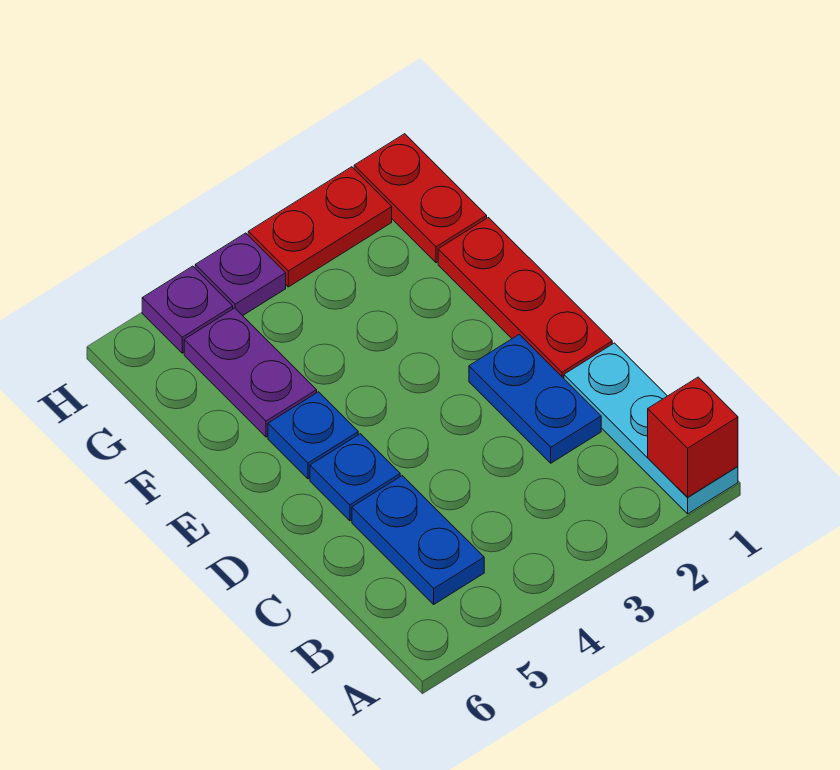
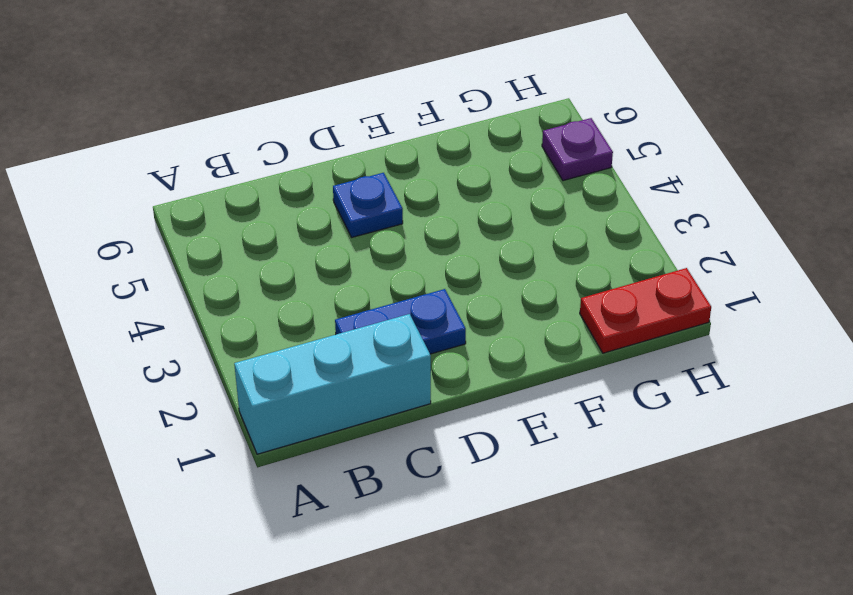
cyan brick A1:C1 level 1 -> cyan plate A1:C1 level 1
none -> blue plate B5:C5 level 1
none -> red plate D1:F1 level 1
none -> blue plate E5 level 1

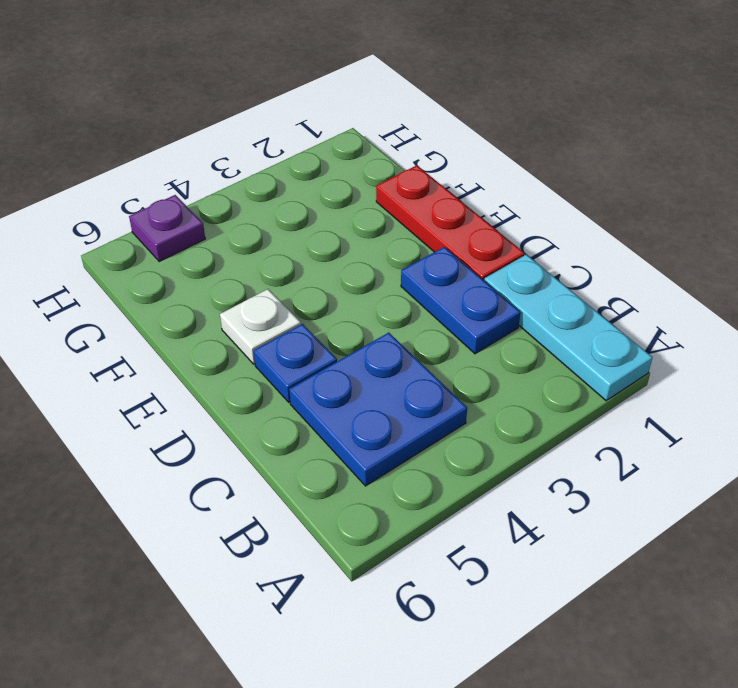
blue plate B4:C5 level 1 -> blue plate B5:C5 level 1
white plate E5 level 1 -> blue plate E5 level 1
none -> purple plate F5:G5 level 1
none -> red plate G1:H1 level 1
none -> red plate H2:H3 level 1

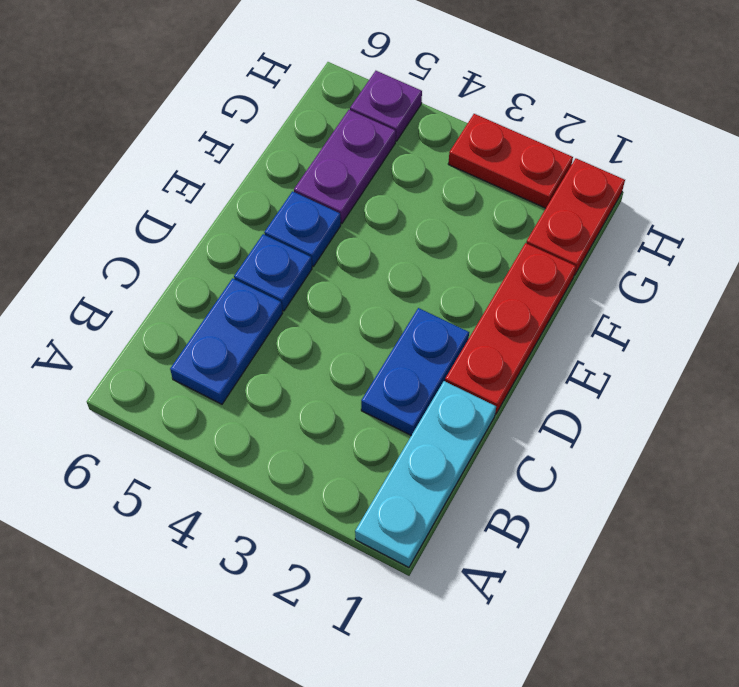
none -> purple plate H4 level 1
none -> red brick A1 level 2

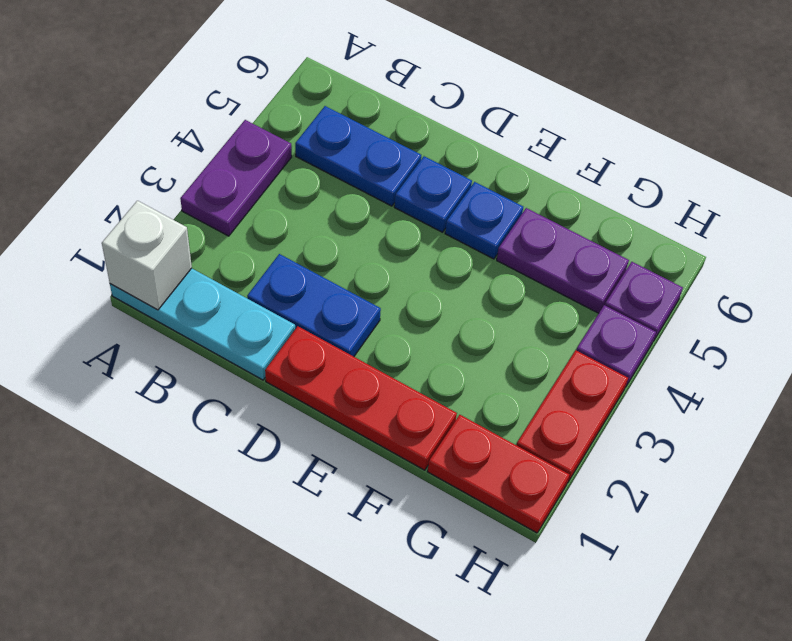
white brick A1 level 2 -> red brick A1 level 2
purple plate A3:A4 level 1 -> none

